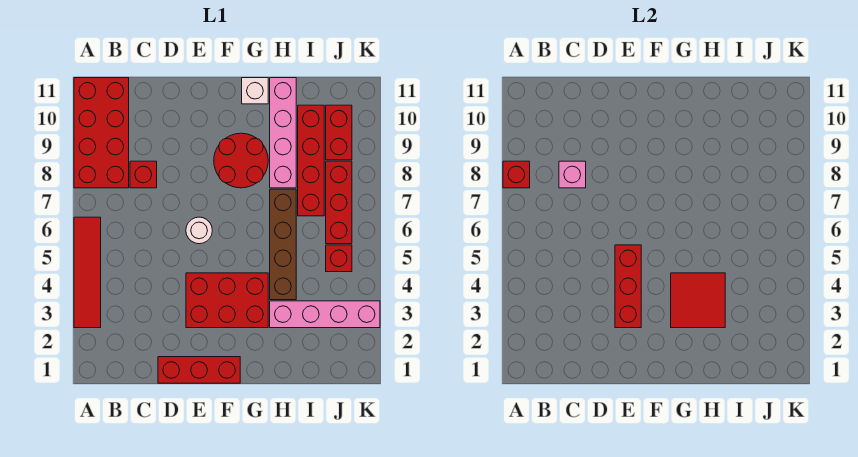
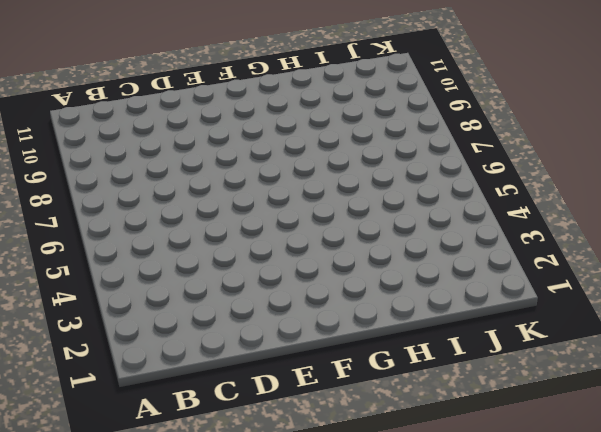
none -> red tile A3:A6 level 1
none -> red brick A8:B11 level 1
none -> red brick C8 level 1

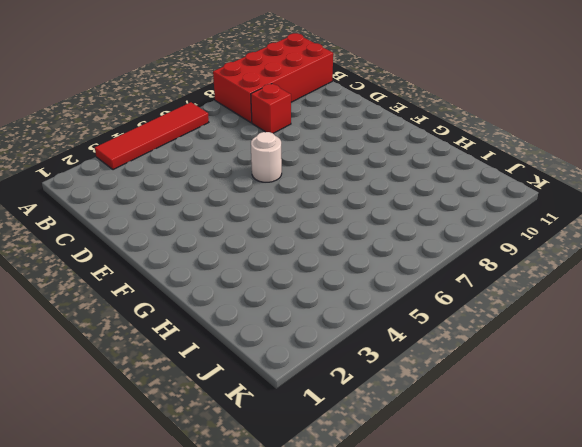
none -> red brick D1:F1 level 1
none -> red brick E3:G4 level 1
none -> red round brick F8:G9 level 1

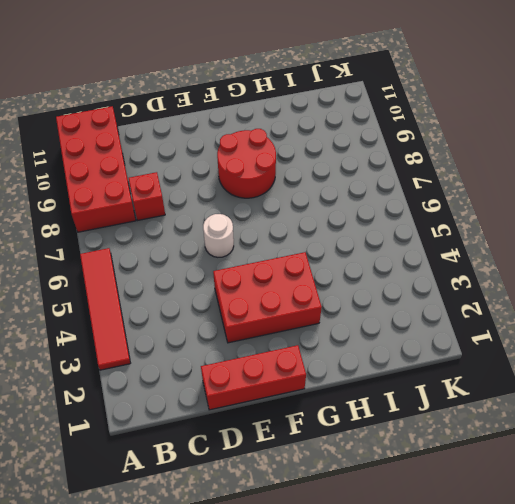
none -> white brick G11 level 1
none -> pink brick H3:K3 level 1
none -> brown brick H4:H7 level 1

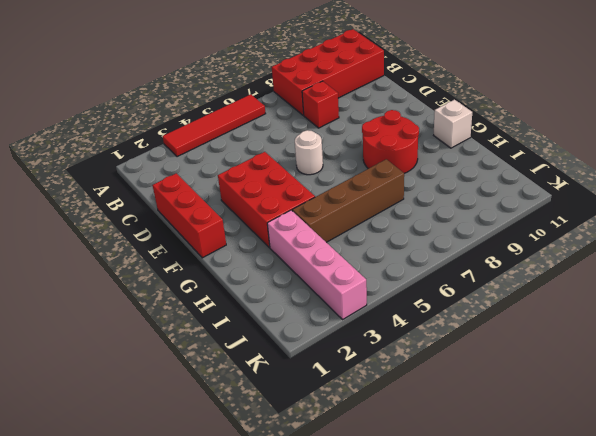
none -> pink brick H8:H11 level 1
none -> red brick I7:I10 level 1
none -> red brick J5 level 1

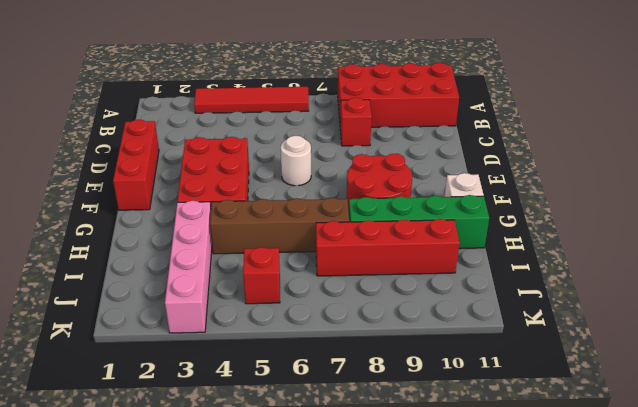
green brick H8:H11 level 1 -> pink brick H8:H11 level 1
none -> red brick J6:J8 level 1
none -> red brick J9:J10 level 1
none -> red brick A8 level 2

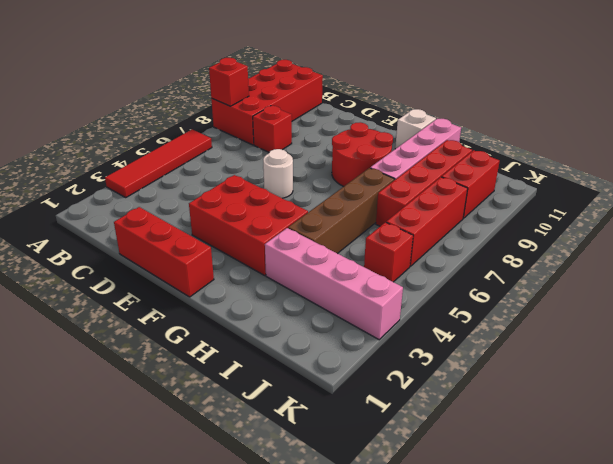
none -> pink brick C8 level 2
none -> red brick E3:E5 level 2
none -> red tile G3:H4 level 2

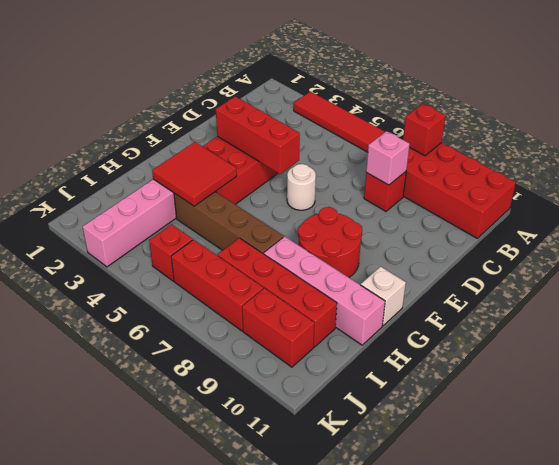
none -> red brick D1:F1 level 1

